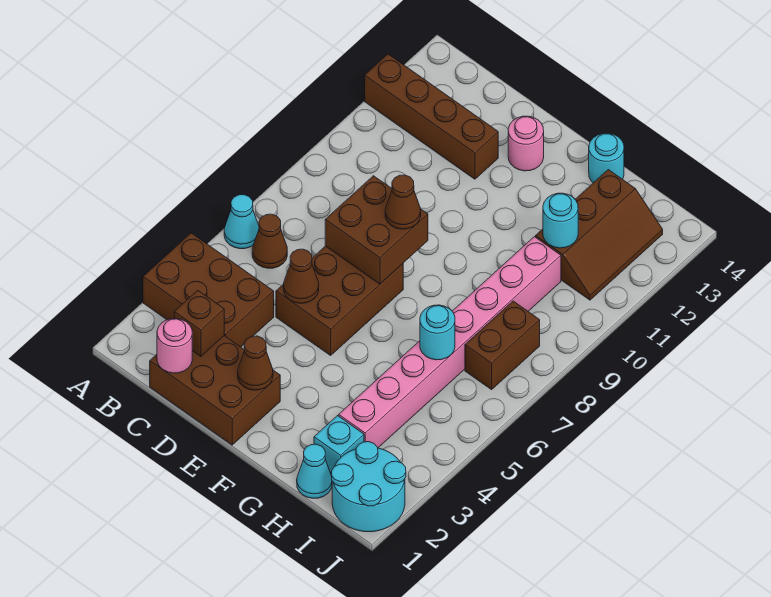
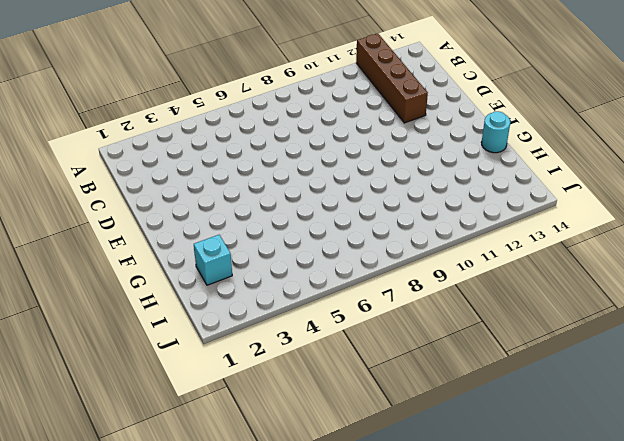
none -> brown brick A3:C4 level 1
none -> cyan cone A6 level 1
none -> brown cone B6 level 1

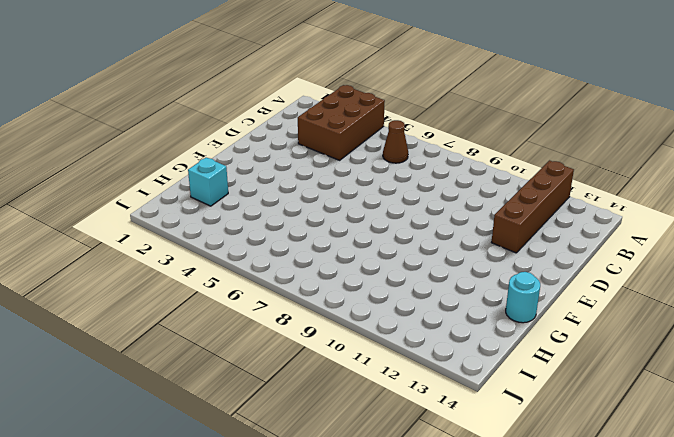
none -> cyan cone A6 level 1
none -> brown brick C1:E2 level 1
none -> brown brick D5:E7 level 1

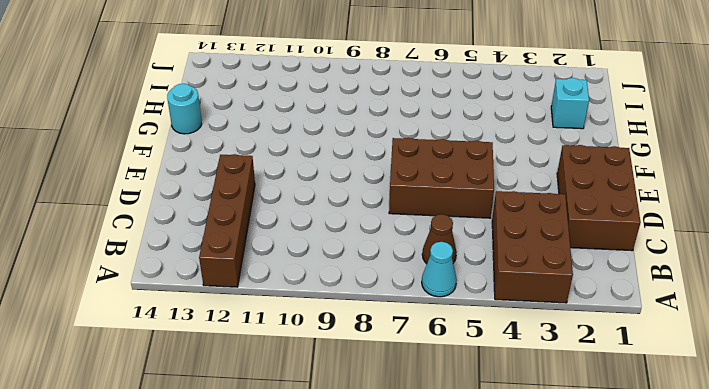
none -> pink round brick E13 level 1
none -> cyan cone H1 level 1
none -> pink brick H3:H10 level 1

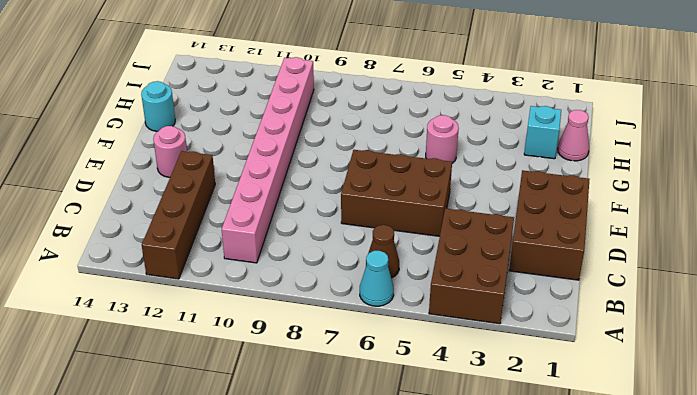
pink brick B10:I10 level 1 -> pink brick H3:H10 level 1
pink round brick G5 level 1 -> pink round brick C1 level 2
pink cone H1 level 1 -> cyan cone H1 level 1
none -> brown slope H11:I13 level 1 top H
none -> cyan round brick I1:J2 level 1
none -> brown brick I7:I8 level 1

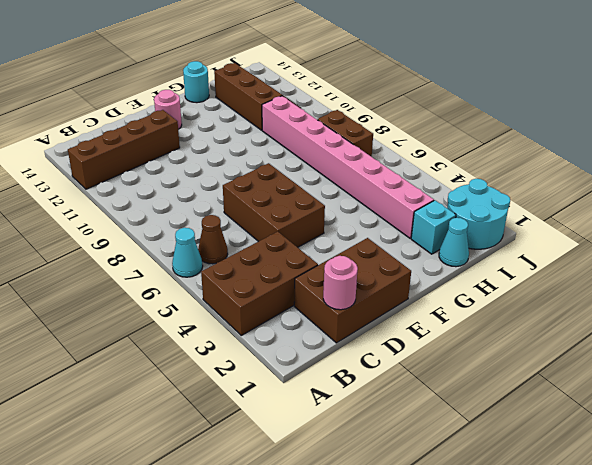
none -> brown brick C2 level 2
none -> brown cone D5 level 2
none -> brown brick D7:E8 level 2

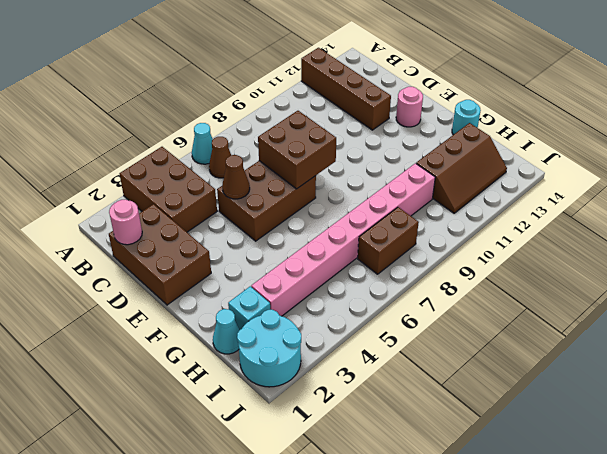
none -> brown brick C2 level 2
none -> brown cone E2 level 2
none -> cyan round brick H6 level 2

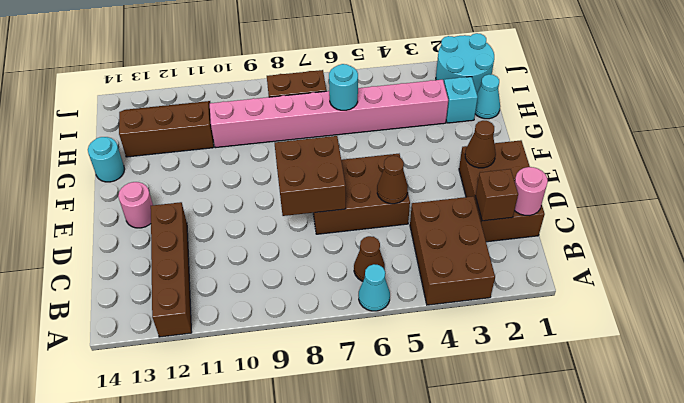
none -> cyan round brick H11 level 2
none -> brown cone E8 level 3

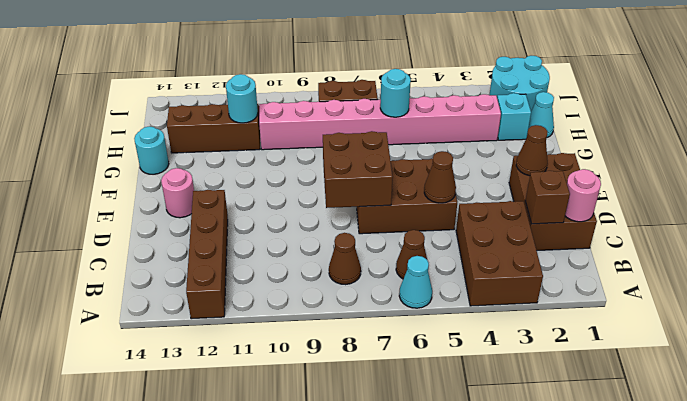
brown cone B8 level 1 -> brown cone E8 level 3

